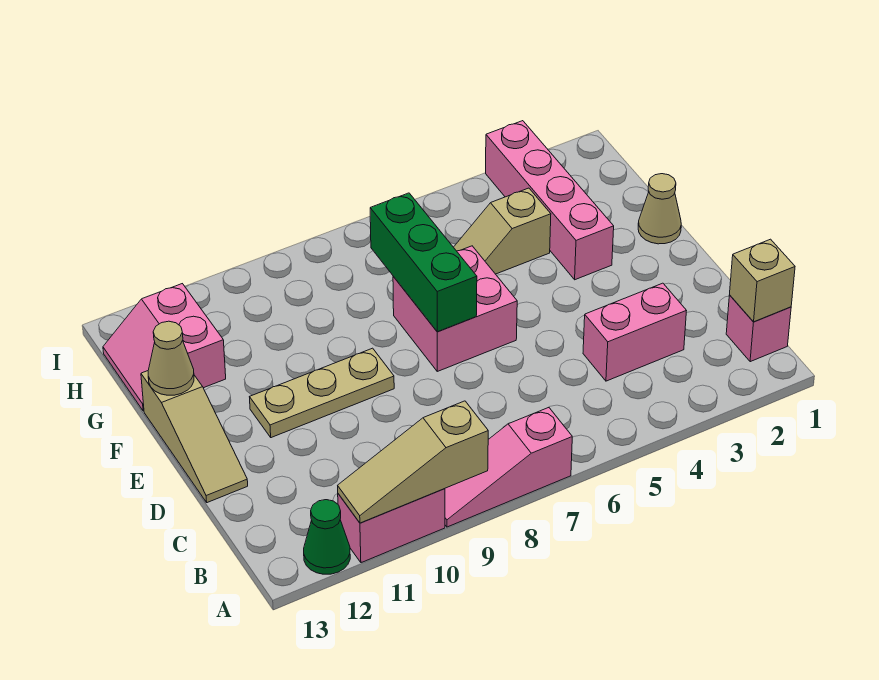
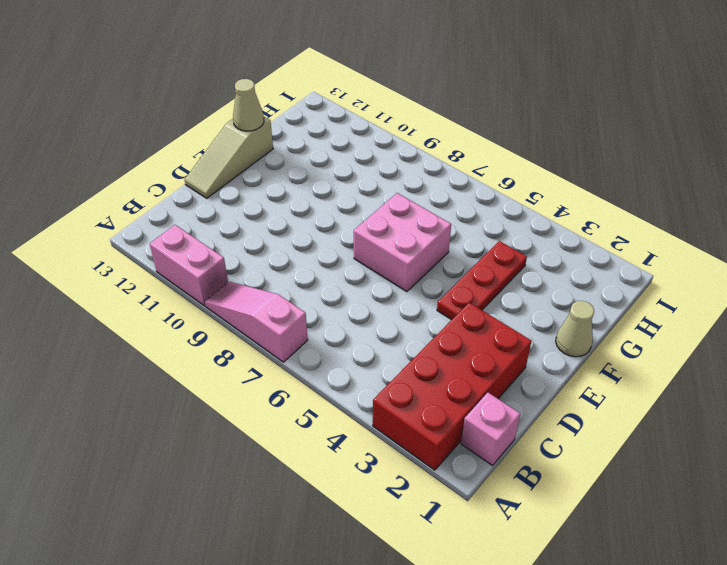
red brick A2:D3 level 1 -> pink brick C3:C4 level 1
red plate E4:G4 level 1 -> tan slope G4:G5 level 1 top 4
none -> green cone A12 level 1
none -> tan plate E9:E11 level 1
none -> pink brick F3:I3 level 1

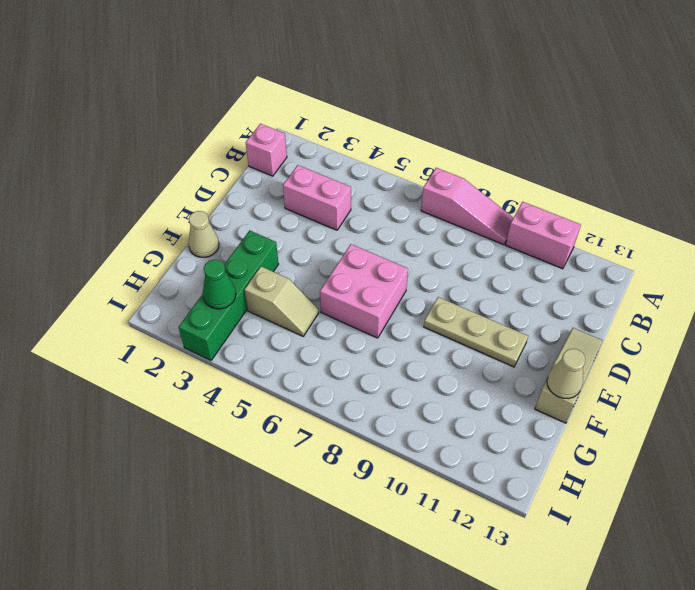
green brick F3:I3 level 1 -> pink brick F3:I3 level 1
green cone H3 level 2 -> green cone A12 level 1
none -> pink slope G12:H13 level 1 top 12
none -> tan slope A9:A11 level 2 top 9
none -> tan brick B1 level 2

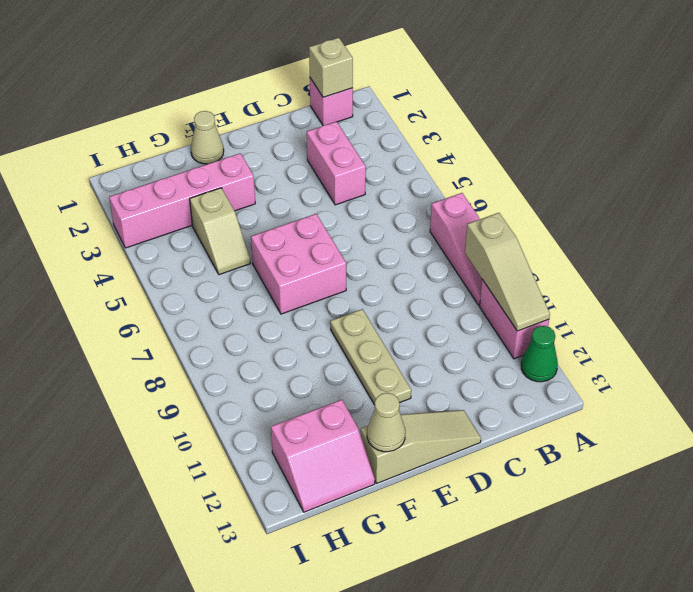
none -> green brick E7:G7 level 2

